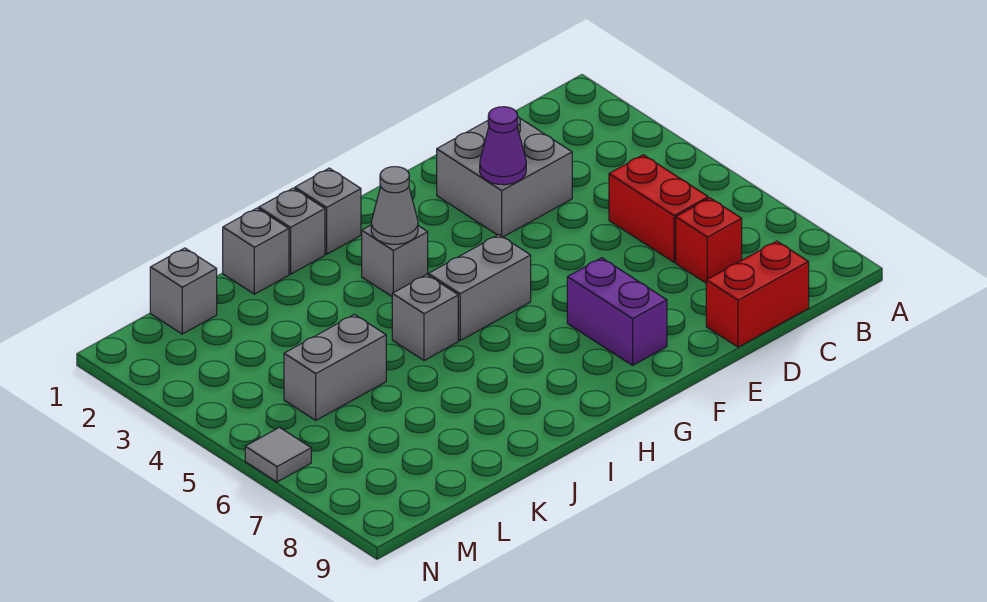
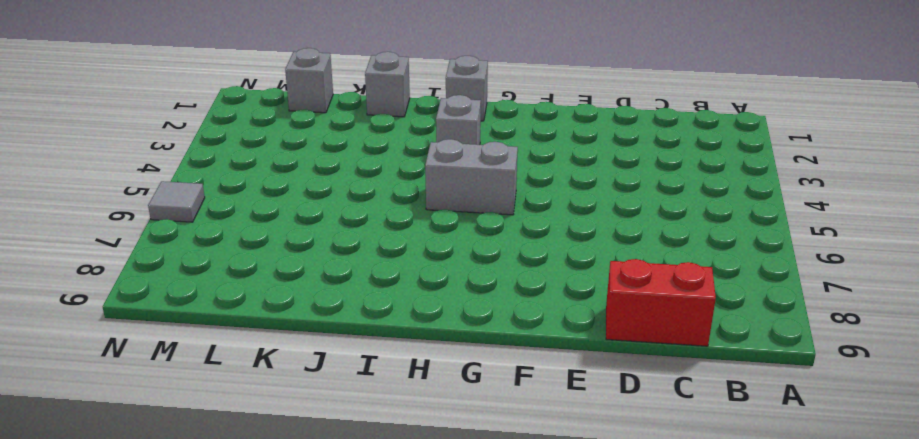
none -> red brick C5:C6 level 1
none -> red brick C7 level 1
none -> grey brick D2:E3 level 1

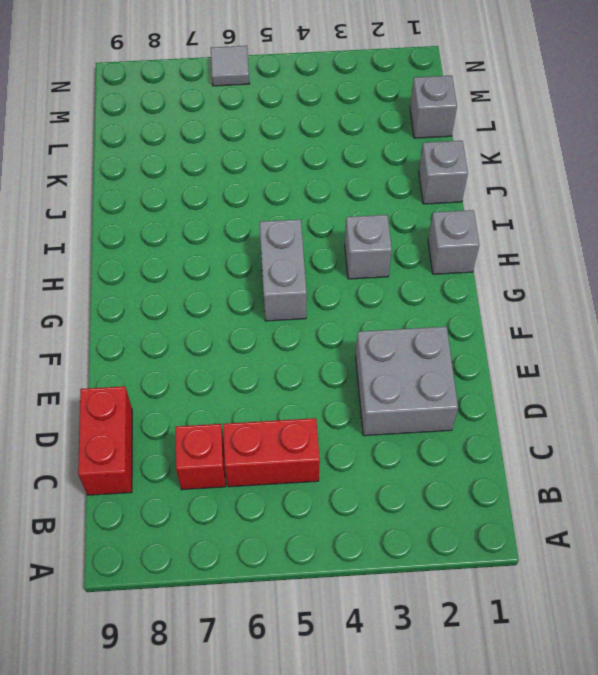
none -> purple brick F7:F8 level 1
none -> grey brick I1 level 1
none -> grey brick I5 level 1

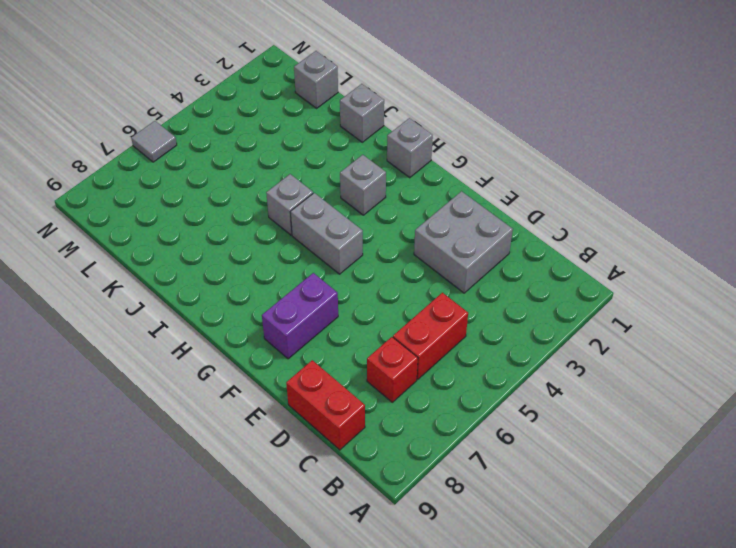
none -> grey brick I1 level 1
none -> grey brick K5:L5 level 1
none -> purple cone E3 level 2

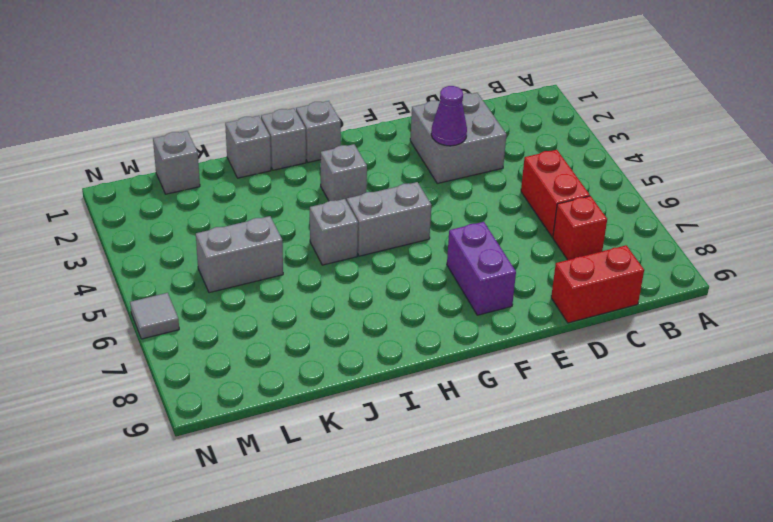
none -> grey cone H3 level 2

